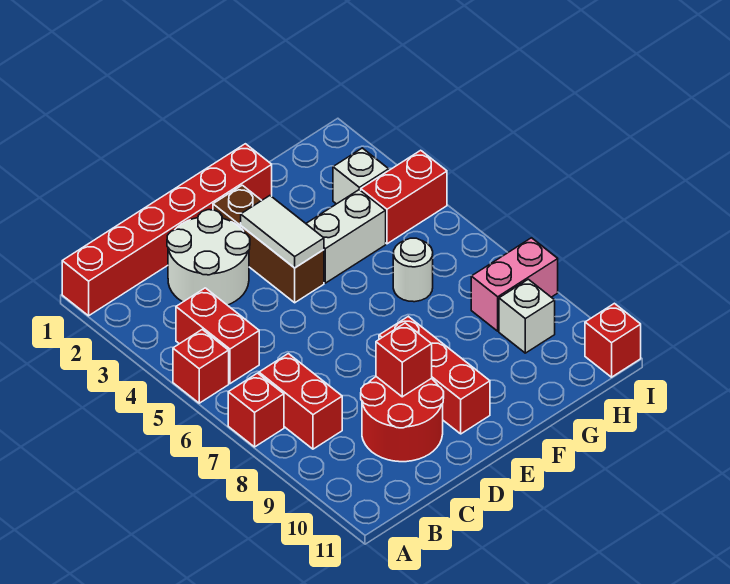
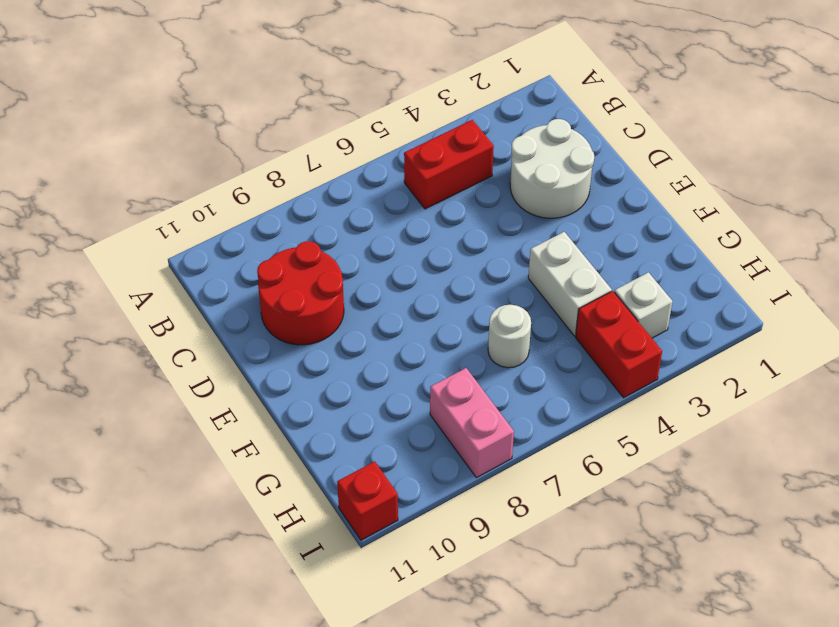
none -> red brick A1:F1 level 1
none -> red brick A5 level 1
none -> red brick A7 level 1

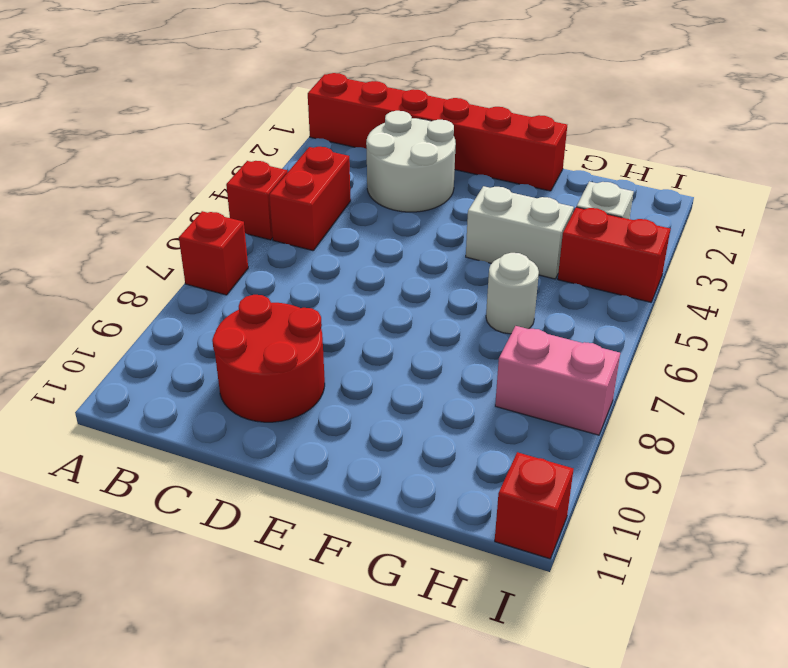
none -> red brick B7:B8 level 1
none -> brown brick E2:E4 level 1
none -> red brick E8:E10 level 1

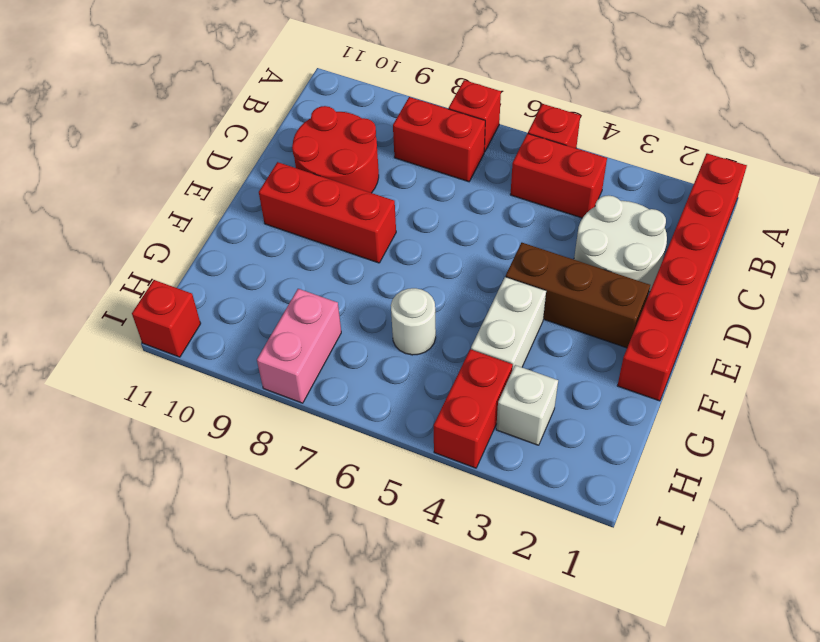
none -> white brick H9 level 1
none -> red brick D9 level 2
none -> white tile E3:E4 level 2

